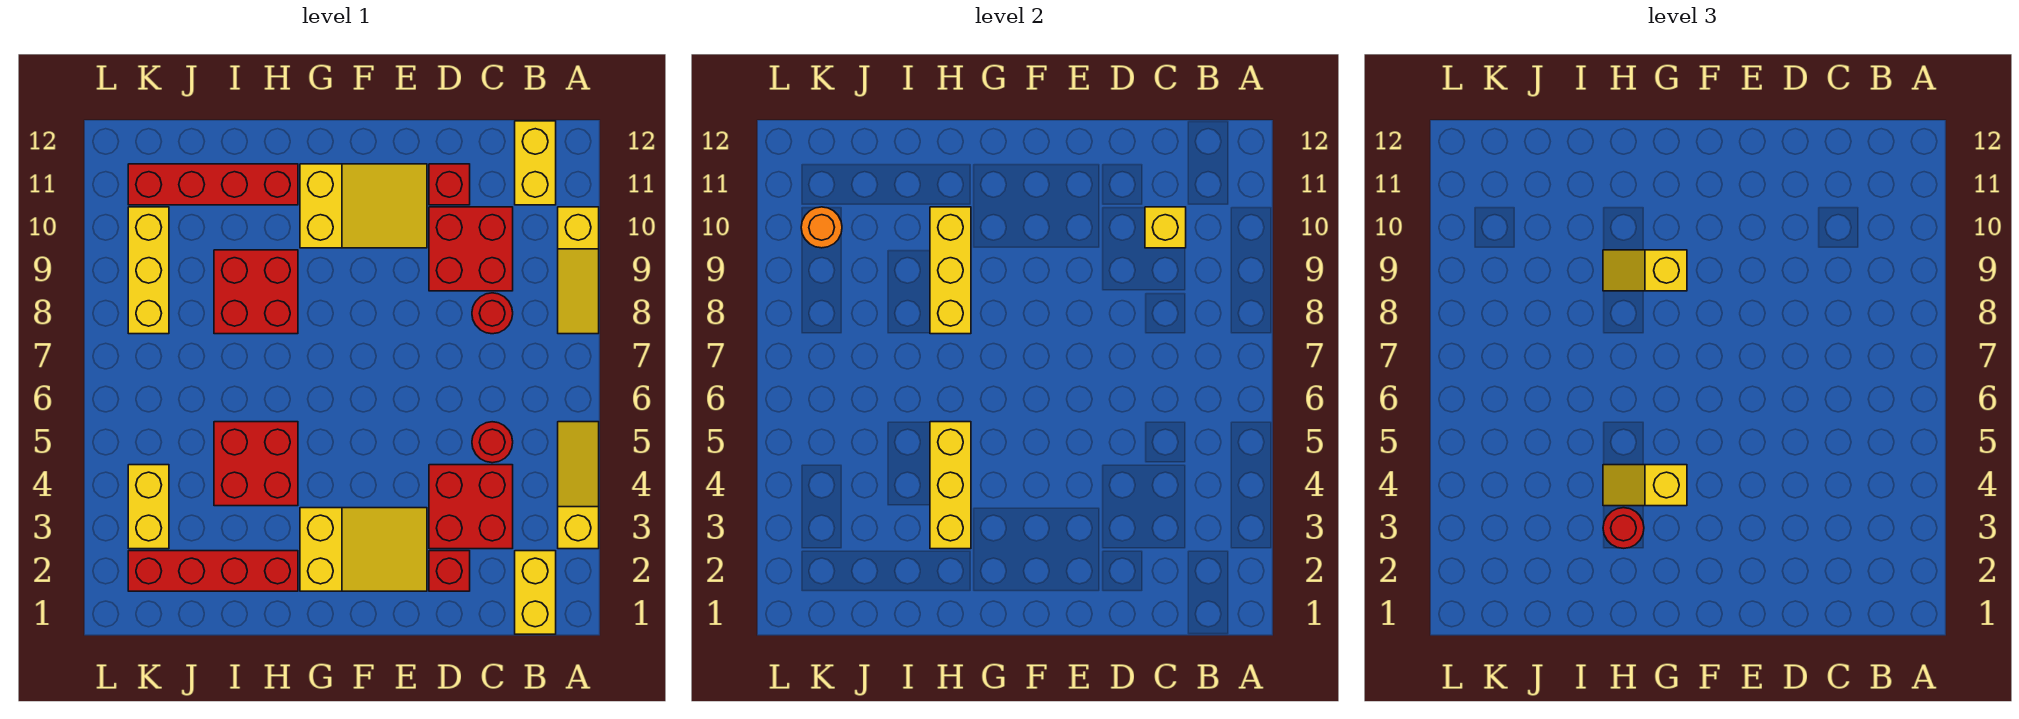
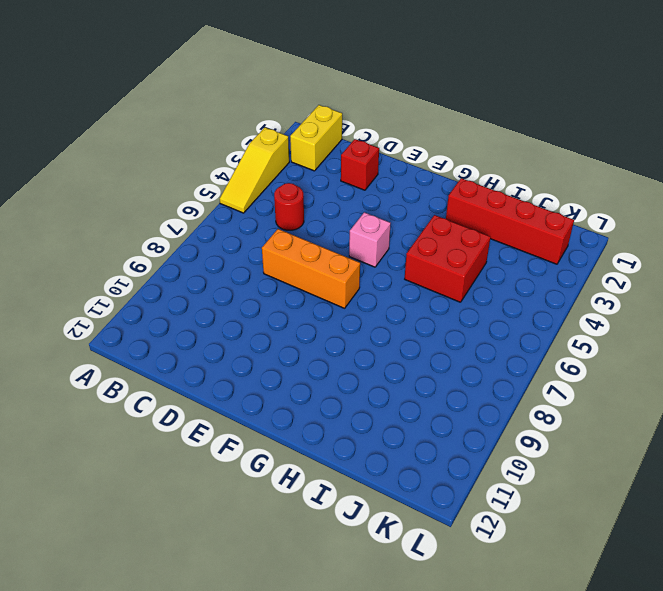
orange brick D7:F7 level 1 -> none
pink brick F5 level 1 -> none
none -> yellow slope A8:A10 level 1 top 10
none -> yellow brick B11:B12 level 1
none -> red brick C3:D4 level 1

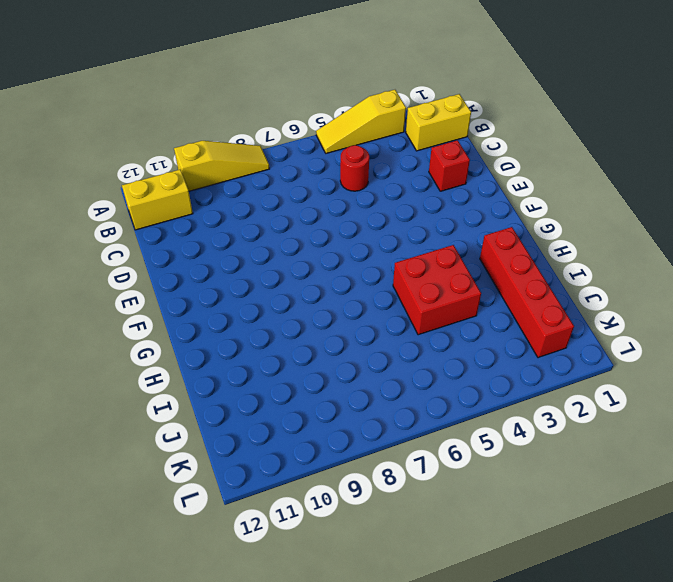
none -> red brick C3:D4 level 1
none -> red round brick C8 level 1
none -> red brick C9:D10 level 1

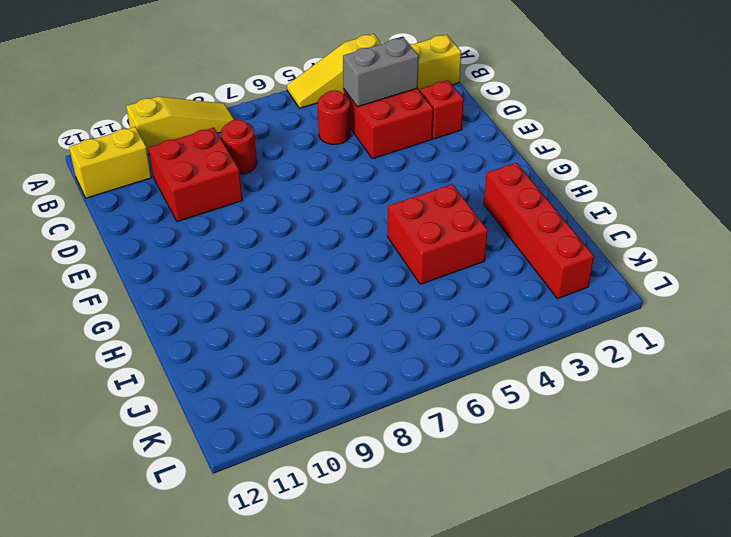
grey brick C3:C4 level 2 -> none
none -> red brick D11 level 1
none -> yellow slope E2:G3 level 1 top G
none -> yellow slope E10:G11 level 1 top G

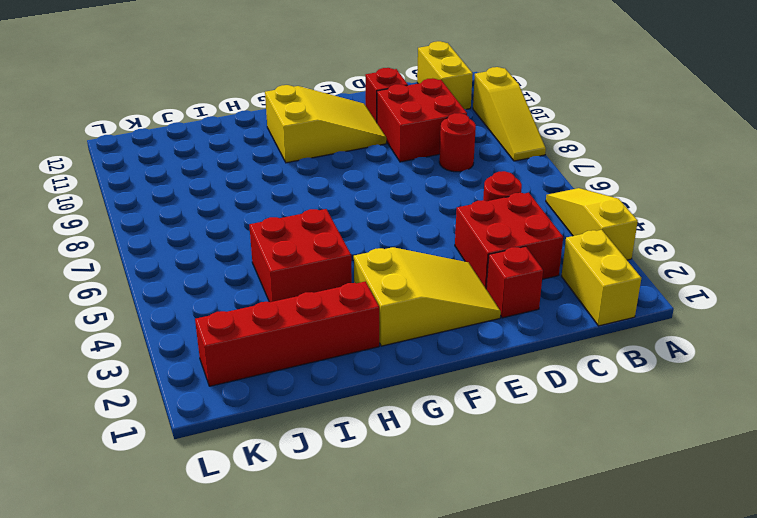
none -> red brick H8:I9 level 1
none -> red brick H11:K11 level 1
none -> yellow brick K3:K4 level 1

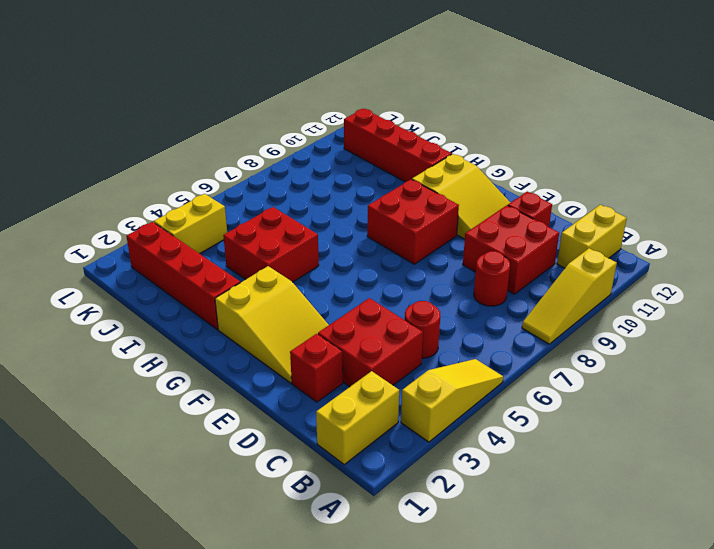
red brick F8:G9 level 1 -> red brick H8:I9 level 1
none -> yellow brick K8:K10 level 1
none -> yellow brick C10 level 2
none -> yellow brick H3:H5 level 2

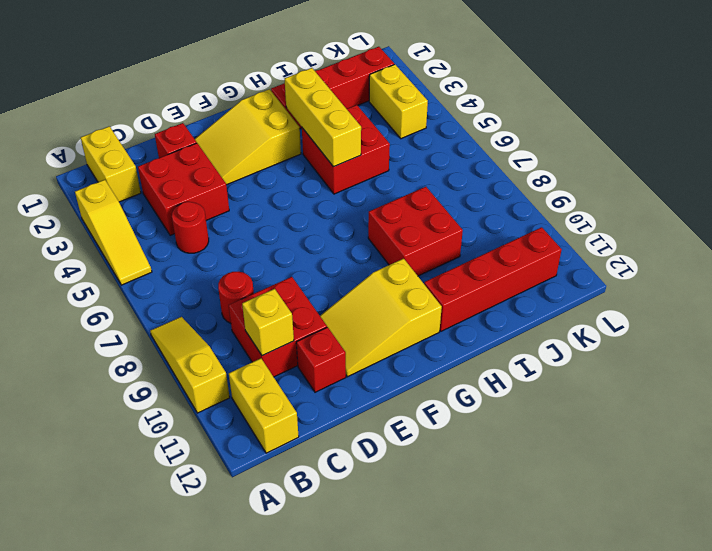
none -> yellow brick K8:K10 level 1
none -> yellow brick H8:H10 level 2
none -> orange round brick K10 level 2

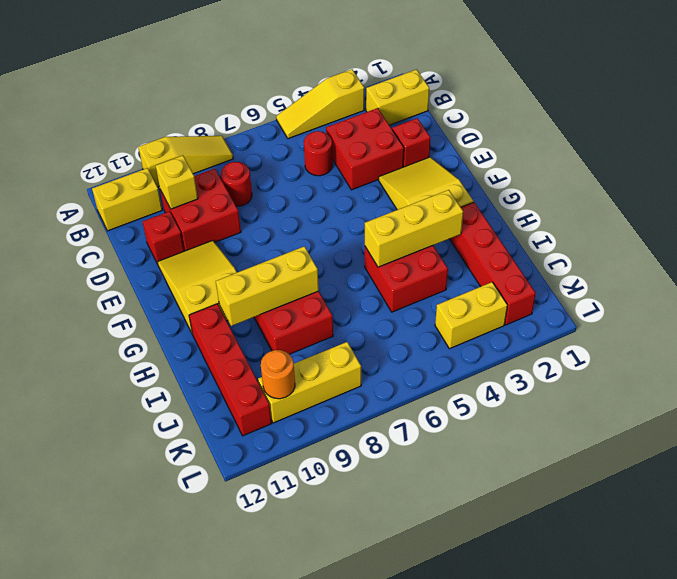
none -> yellow slope G4:H4 level 3 top G
none -> yellow slope G9:H9 level 3 top G
none -> red round brick H3 level 3

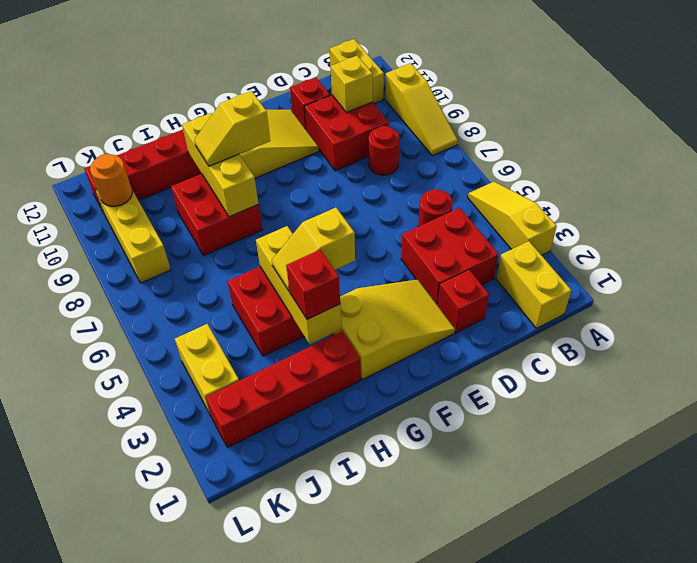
red brick H3 level 3 -> red round brick H3 level 3

